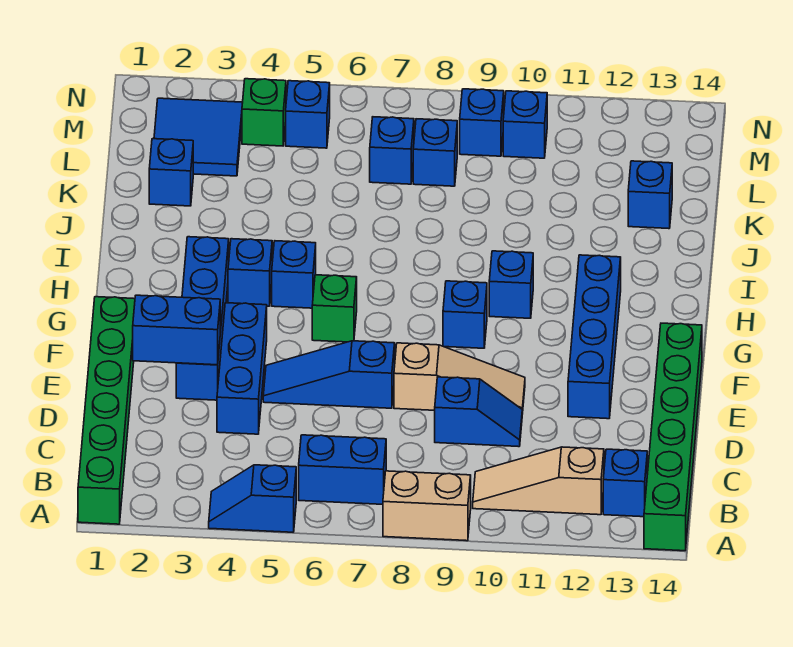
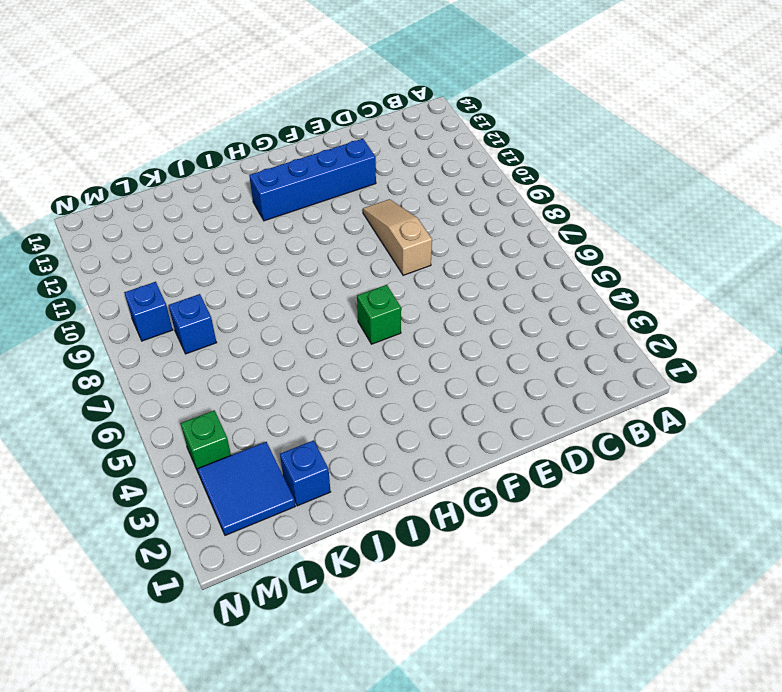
none -> green brick A1:F1 level 1
none -> blue slope A4:A5 level 1 top 5
none -> tan brick A8:A9 level 1

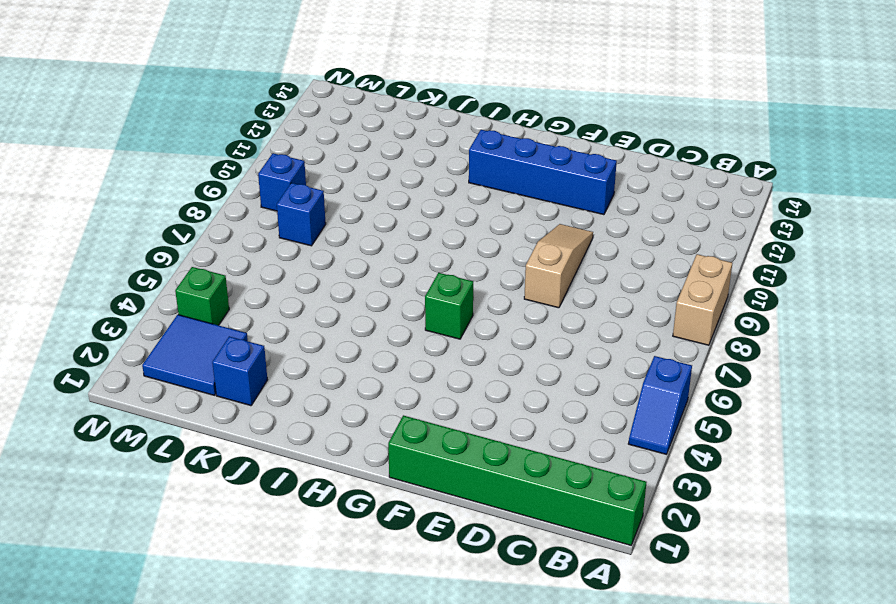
none -> green brick A14:F14 level 1
none -> blue brick B6:B7 level 1
none -> tan slope B10:B12 level 1 top 12

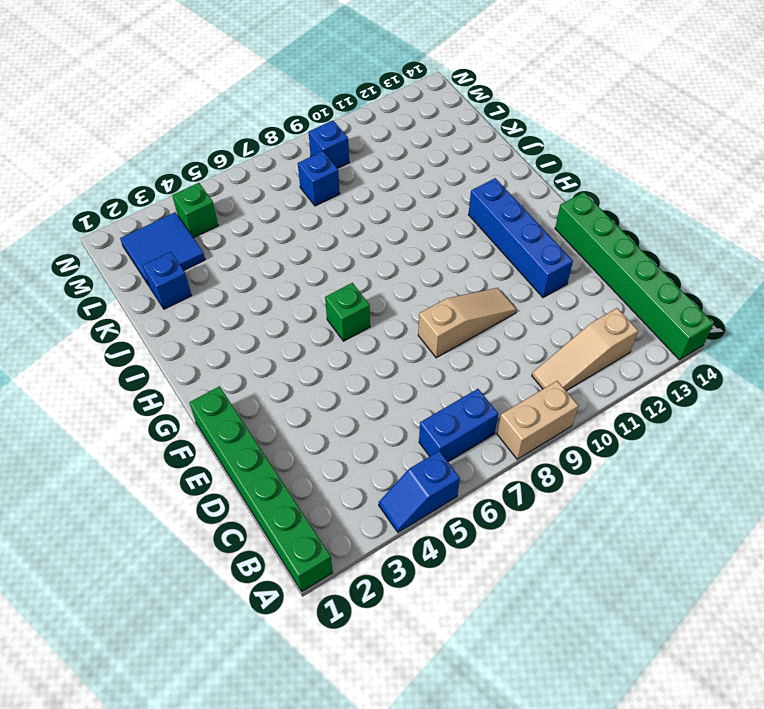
none -> blue brick B13 level 1
none -> blue brick D4:F4 level 1
none -> blue slope D9:D10 level 1 top 9

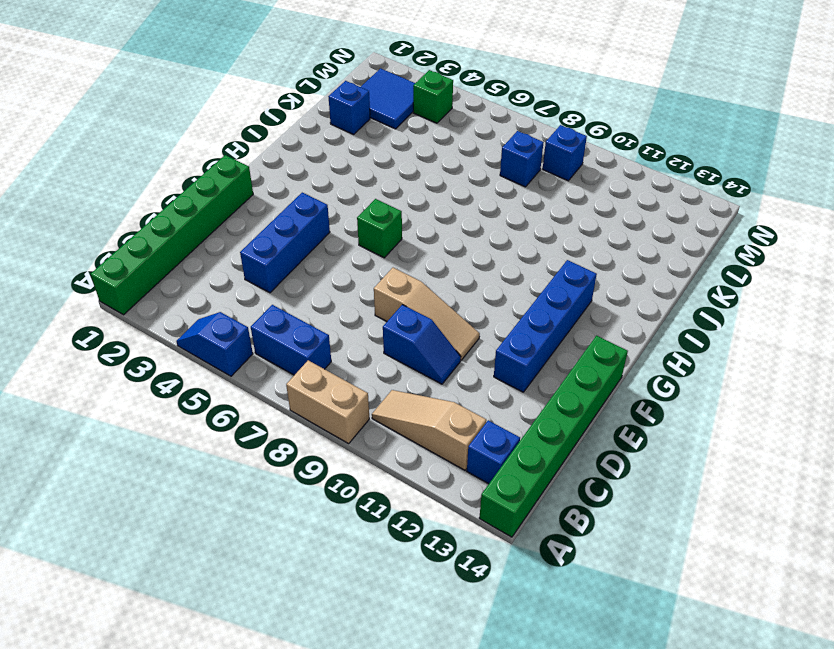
none -> blue brick E3:H3 level 1
none -> blue slope E5:E7 level 1 top 7
none -> blue brick G9 level 1

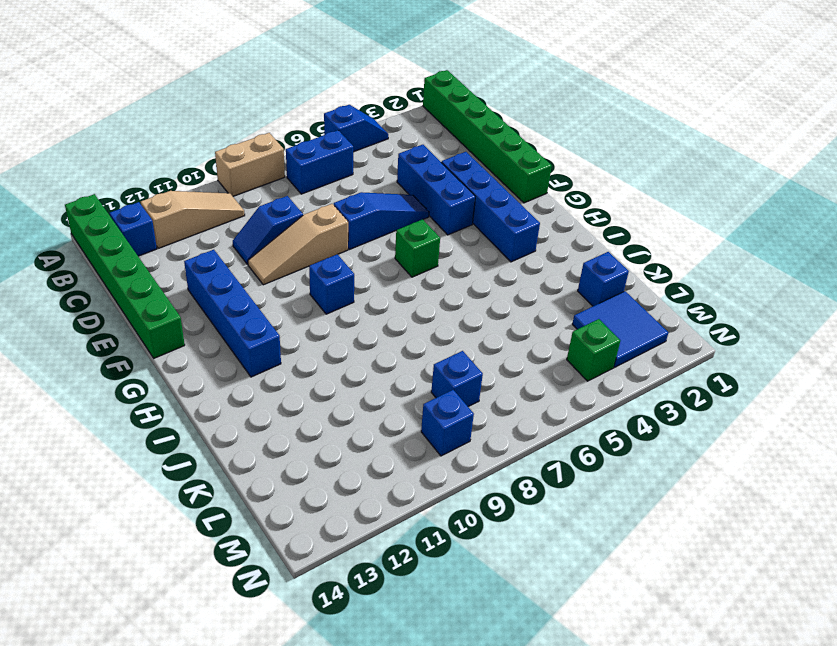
none -> blue brick H4 level 1
none -> blue brick H5 level 1
none -> blue brick H10 level 1

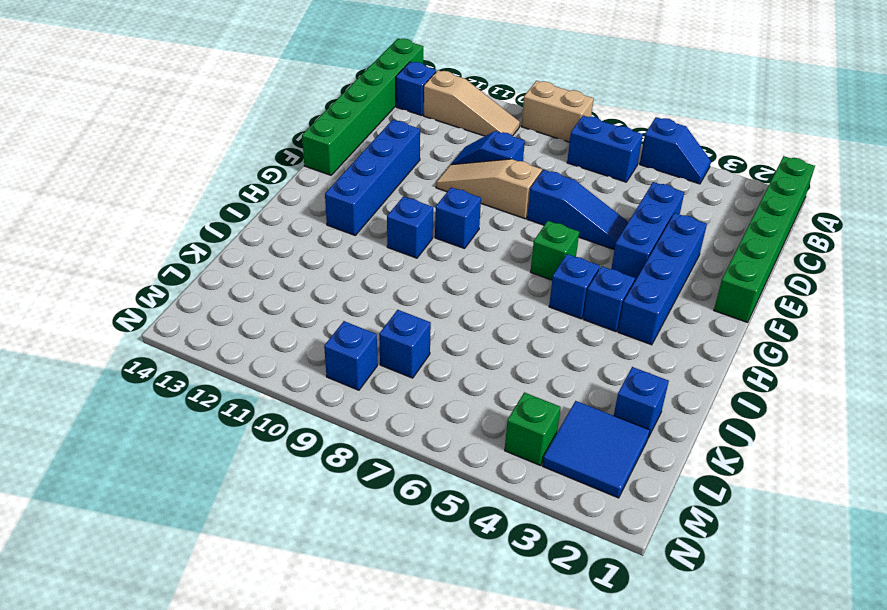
none -> blue brick K13 level 1
none -> blue brick L7 level 1
none -> blue brick M5 level 1

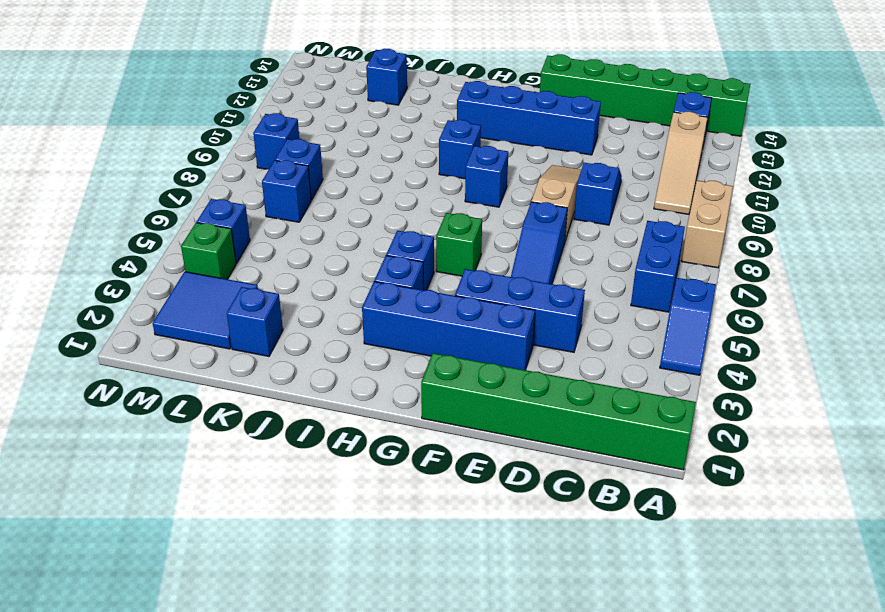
none -> blue brick M10 level 1
none -> blue brick E2:E3 level 2

